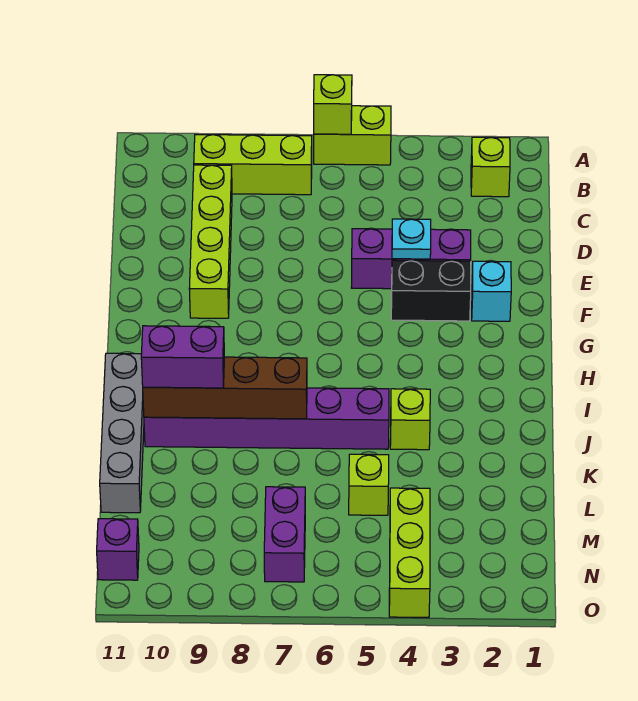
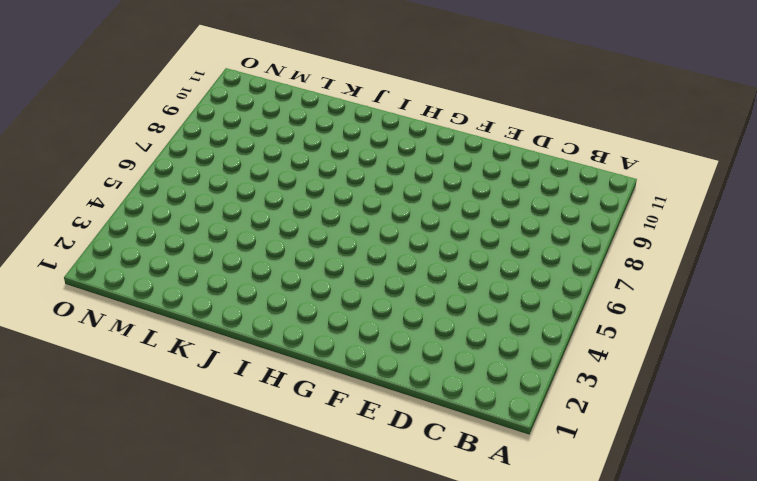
none -> lime brick A5:A6 level 1
none -> lime brick B2 level 1
none -> lime brick B7:B9 level 1

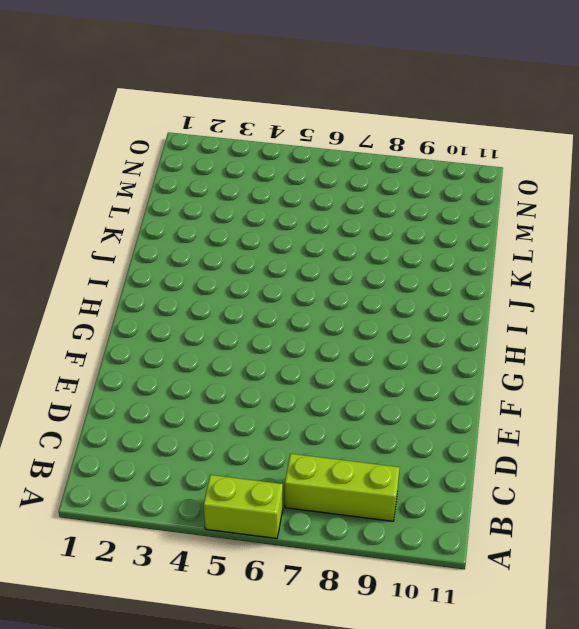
none -> lime brick B2 level 1
none -> lime brick C9:F9 level 1
none -> purple brick E3:E5 level 1

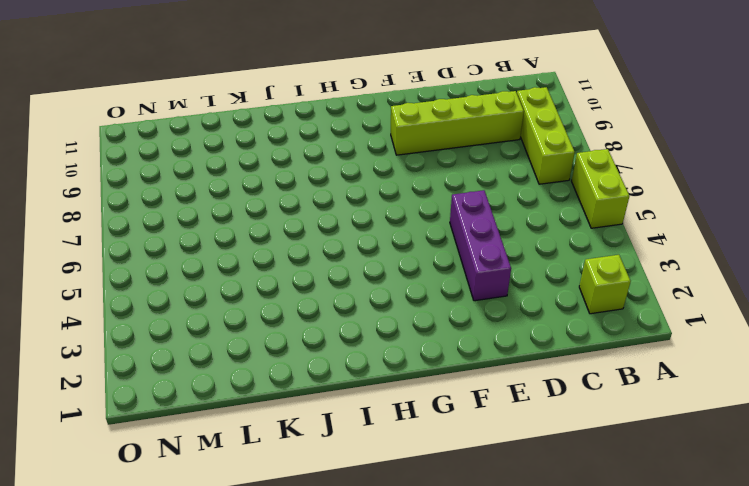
none -> cyan brick F2 level 1
none -> black brick F3:F4 level 1
none -> grey brick I11:L11 level 1

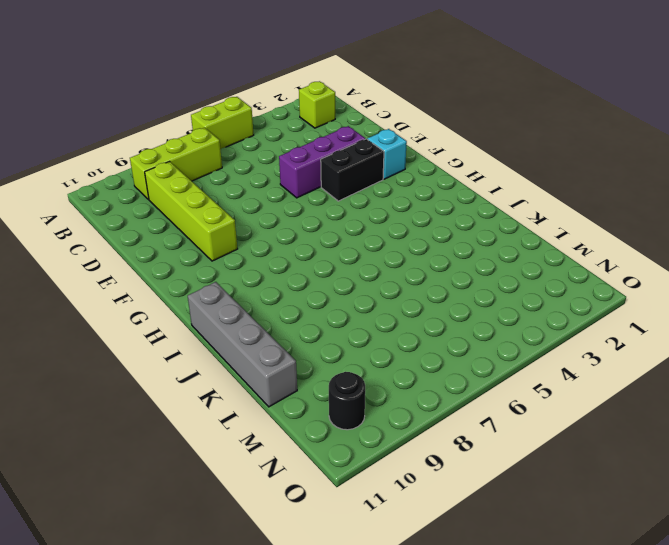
black round brick N10 level 1 -> none
none -> lime brick J4 level 1
none -> purple brick J5:J10 level 1
none -> lime brick L5 level 1

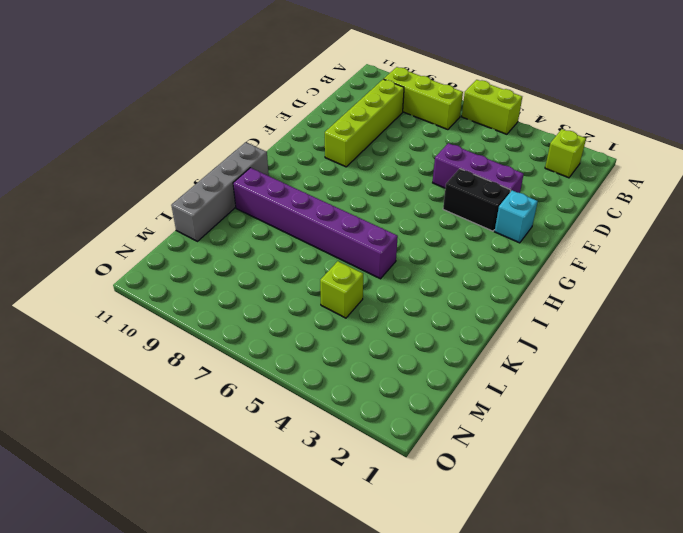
none -> lime brick J4 level 1
none -> lime brick M4:O4 level 1
none -> purple brick M7:N7 level 1

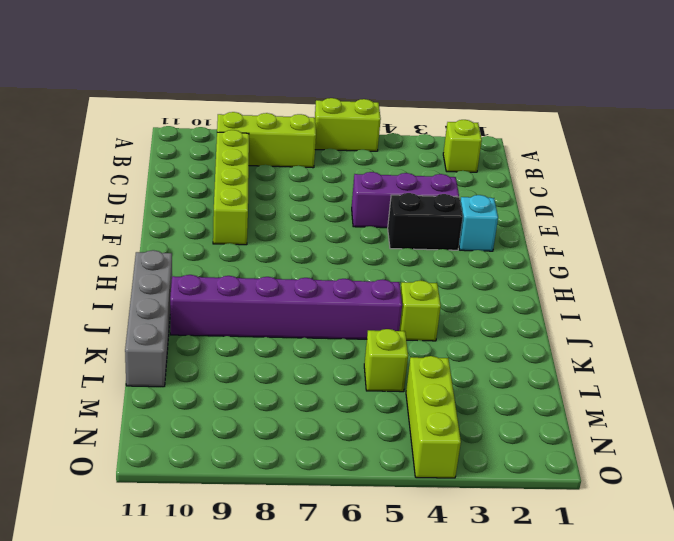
none -> purple brick M7:N7 level 1
none -> purple brick N11 level 1
none -> lime brick A6 level 2

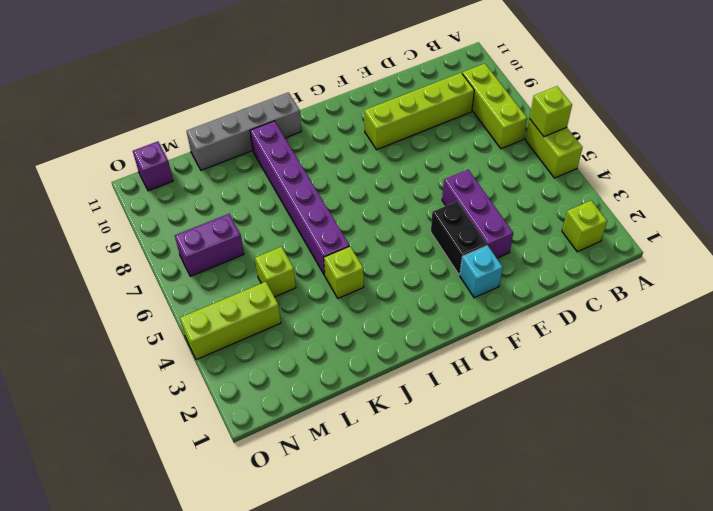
none -> cyan plate E4 level 2
none -> brown brick J7:J10 level 2
none -> purple brick J9:J10 level 3

